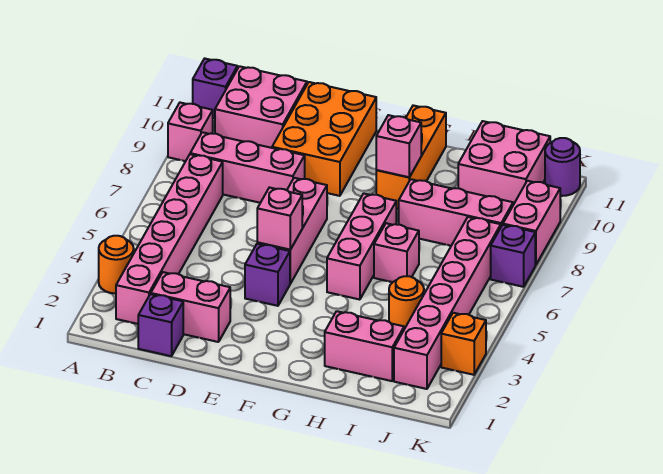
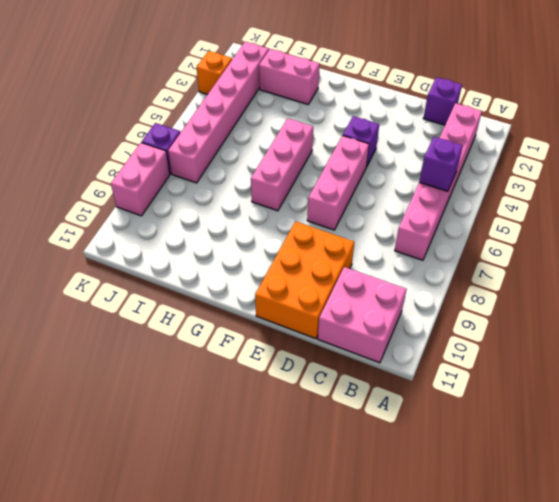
purple brick B5 level 2 -> purple brick A11 level 1
none -> orange round brick A3 level 1
none -> pink brick A9 level 1
none -> pink brick B8:D8 level 1

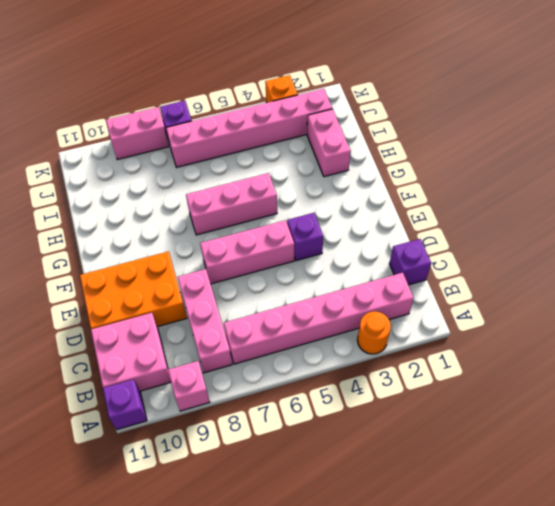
none -> pink brick C2:D2 level 1
none -> orange brick G9:G11 level 1
none -> pink brick H6 level 1

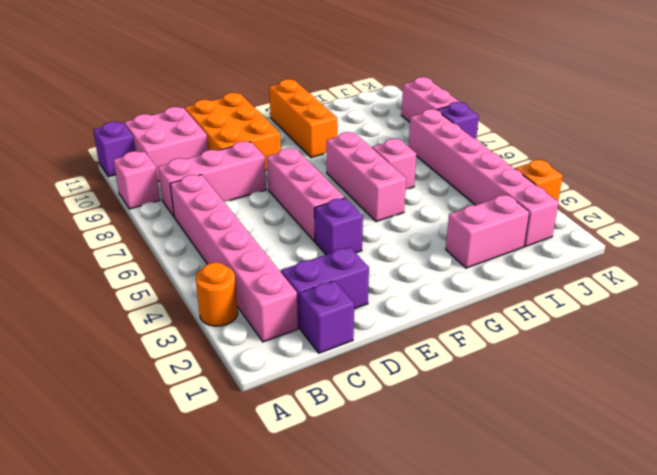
purple brick C2:D2 level 1 -> pink brick C2:D2 level 1
none -> pink brick H8:J8 level 1
none -> orange round brick I4 level 1
none -> pink brick I10:J11 level 1

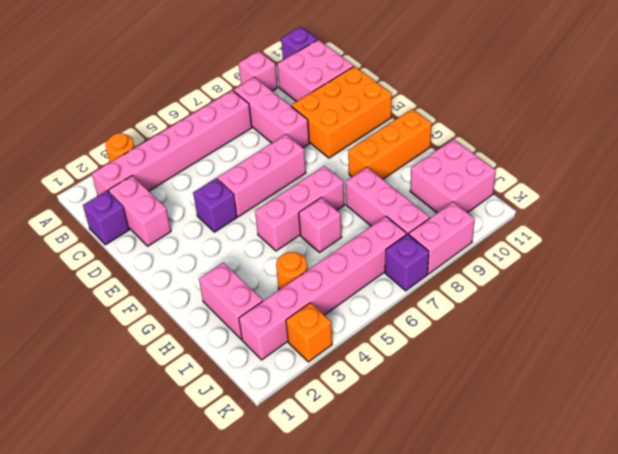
none -> purple round brick K11 level 1
none -> pink brick E5 level 2
none -> pink brick G9 level 2

